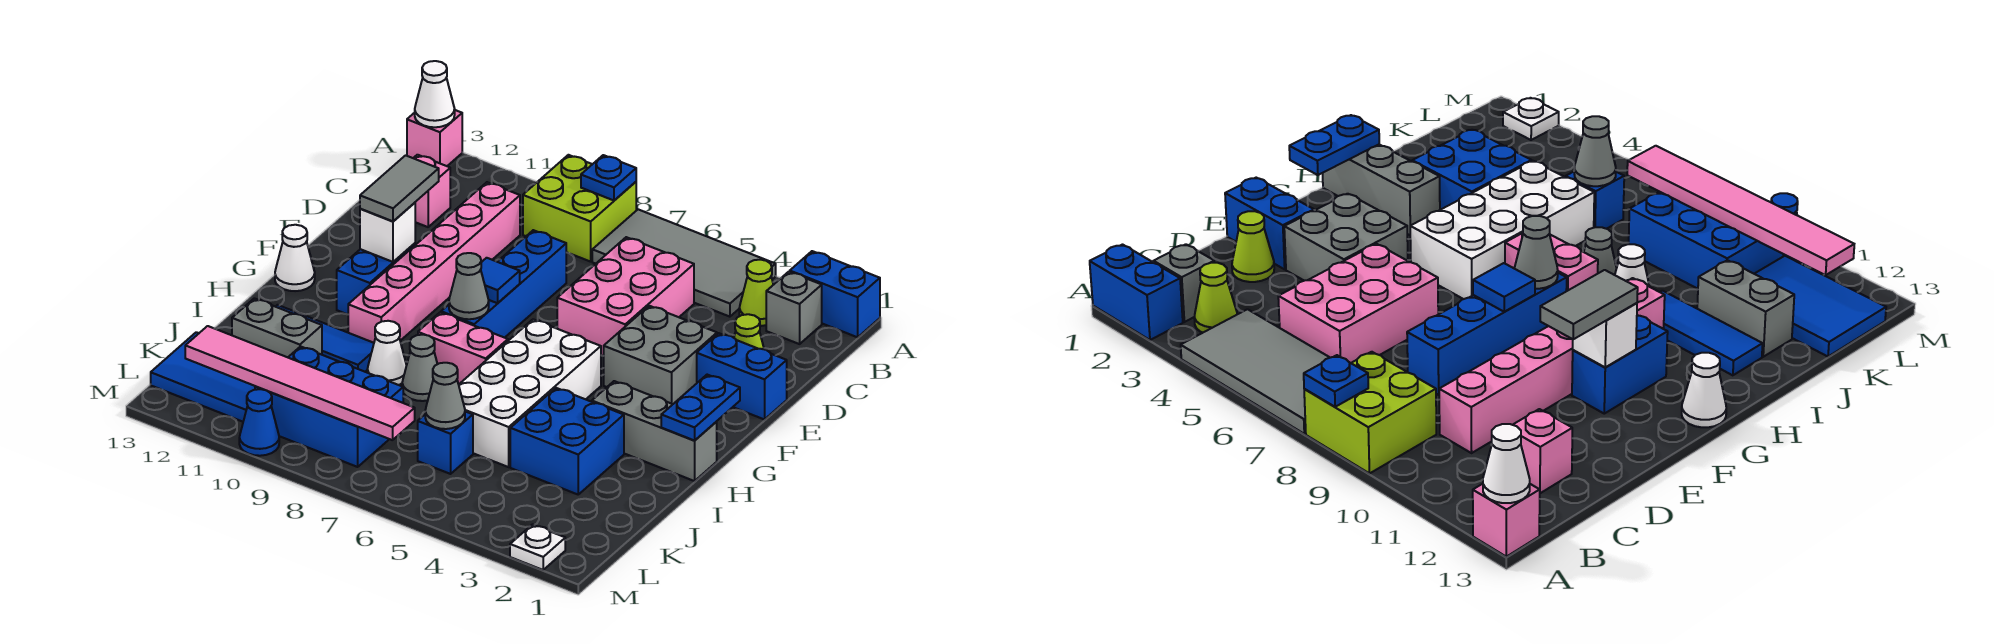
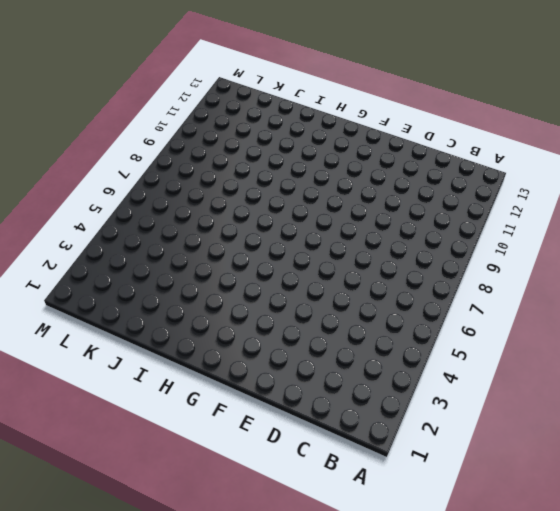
none -> blue brick A1:A2 level 1
none -> grey tile A4:B7 level 1
none -> lime brick A8:B9 level 1
none -> pink brick A13 level 1

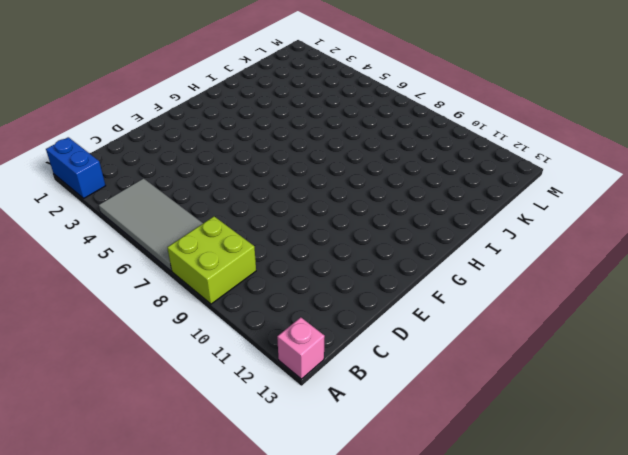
none -> grey brick B2 level 1
none -> lime cone B3 level 1
none -> pink brick C5:E6 level 1
none -> pink brick C10:H10 level 1

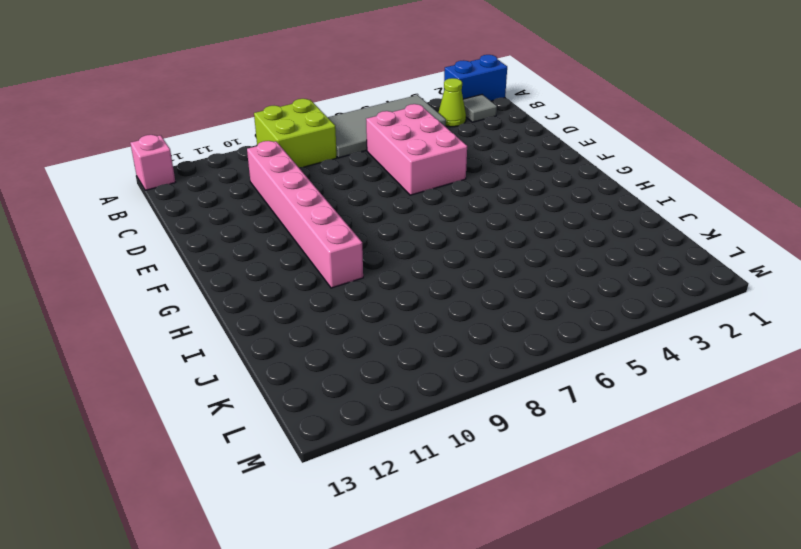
grey tile B2 level 1 -> grey brick B2 level 1
none -> pink brick C12 level 1
none -> lime cone D2 level 1
none -> blue brick D8:G8 level 1
none -> blue brick E1:E2 level 1

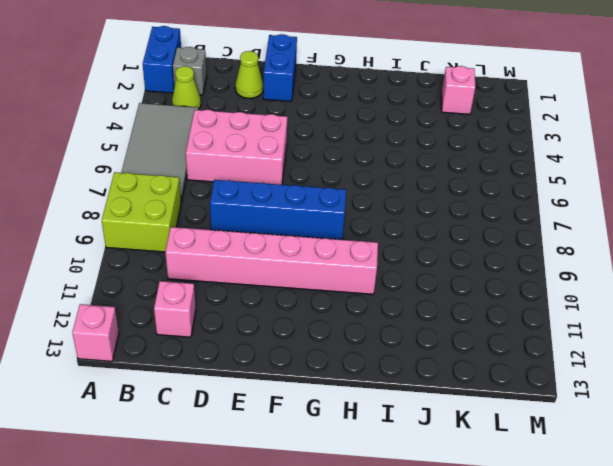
pink brick K2 level 1 -> none
none -> grey brick E3:F4 level 1
none -> blue brick F11:G11 level 1
none -> white brick G5:J6 level 1
none -> white cone G13 level 1

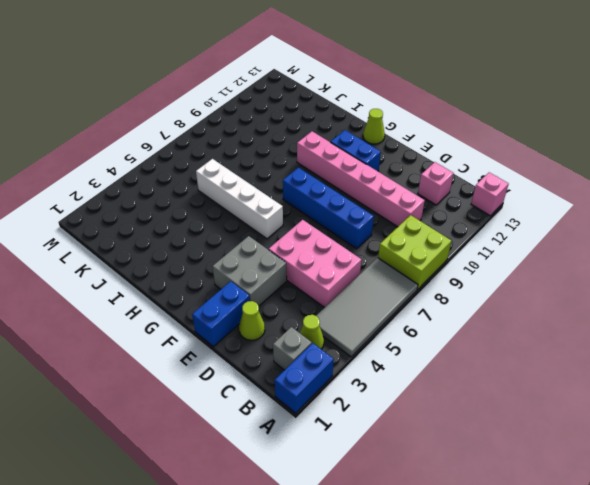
white brick G6:J6 level 1 -> white brick G5:J6 level 1
lime cone G13 level 1 -> white cone G13 level 1
none -> grey brick H1:H3 level 1
none -> pink brick H7:H8 level 1
none -> blue brick I3:J4 level 1
none -> grey cone I8 level 1

